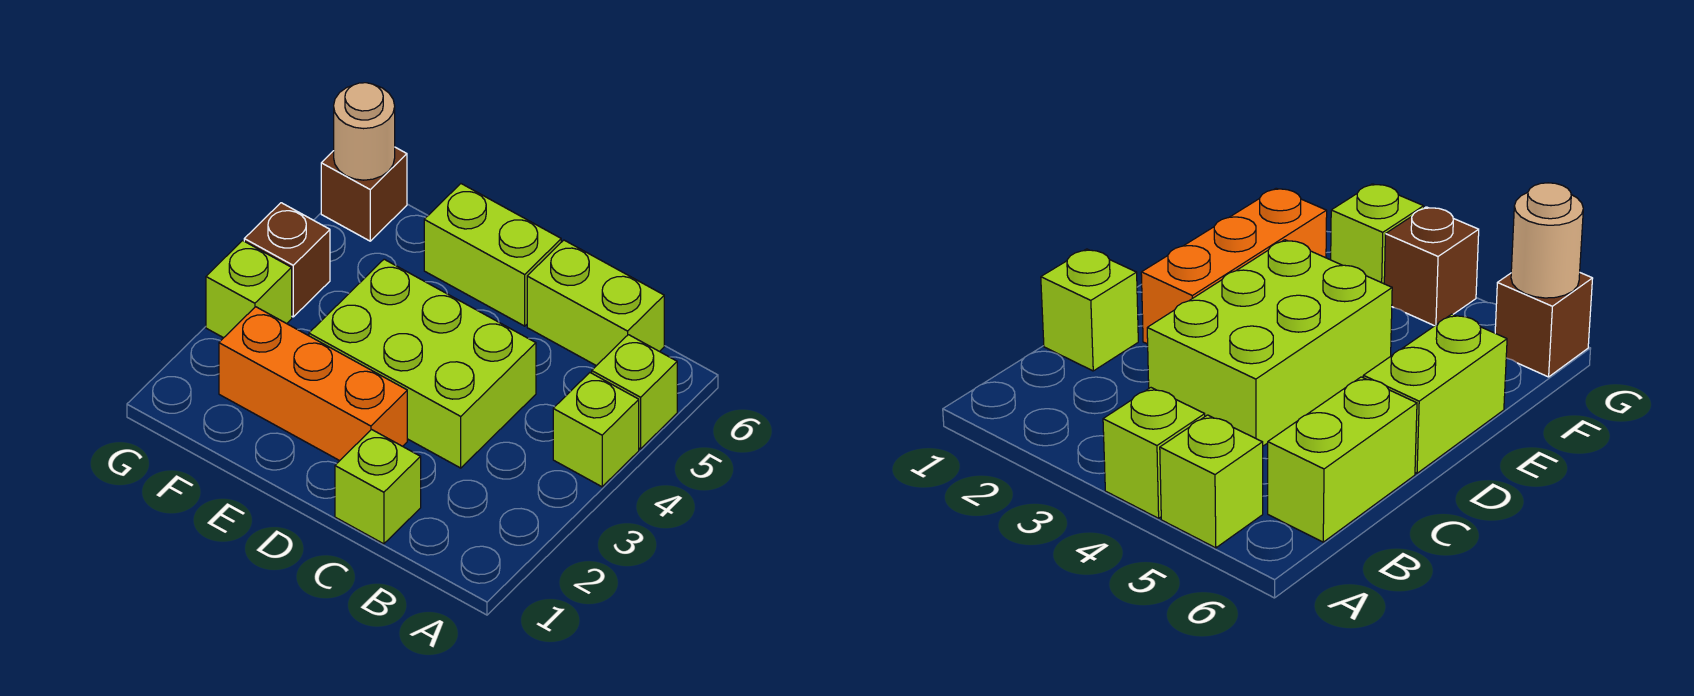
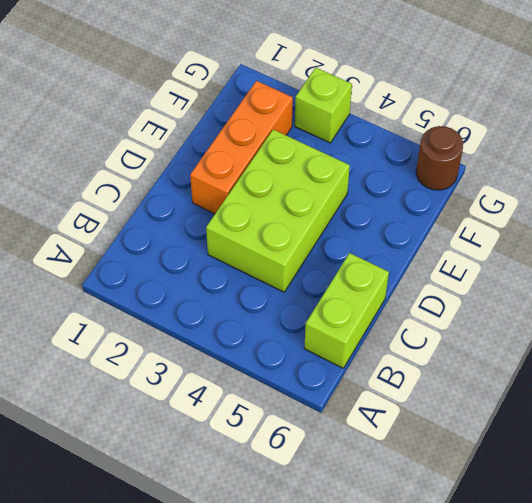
brown round brick G6 level 1 -> brown brick G6 level 1
none -> lime brick A4 level 1
none -> lime brick A5 level 1

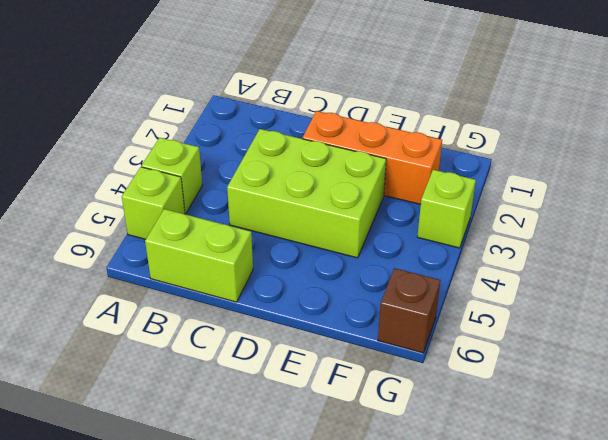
none -> lime brick C1 level 1
none -> lime brick D6:E6 level 1

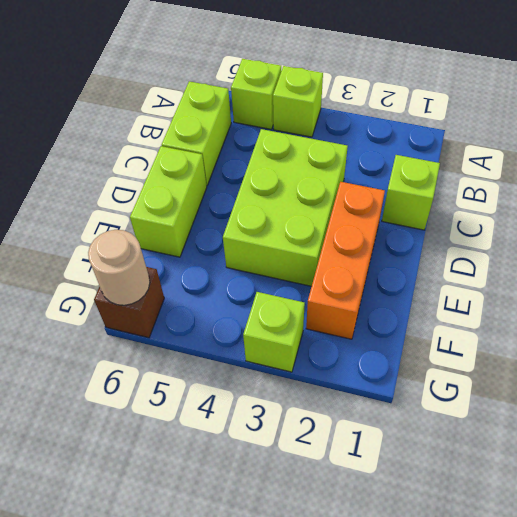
none -> brown brick G4 level 1

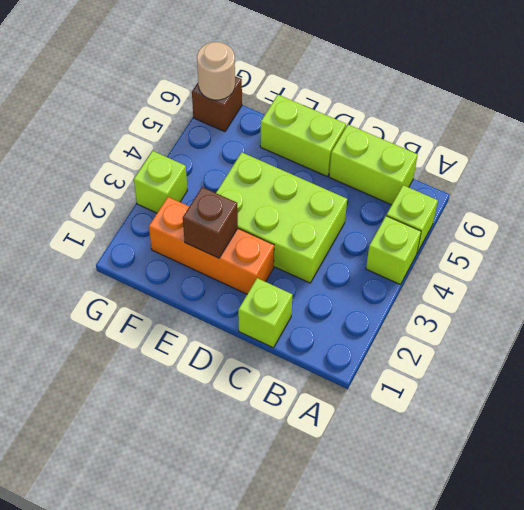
brown brick E2 level 2 -> brown brick G4 level 1

